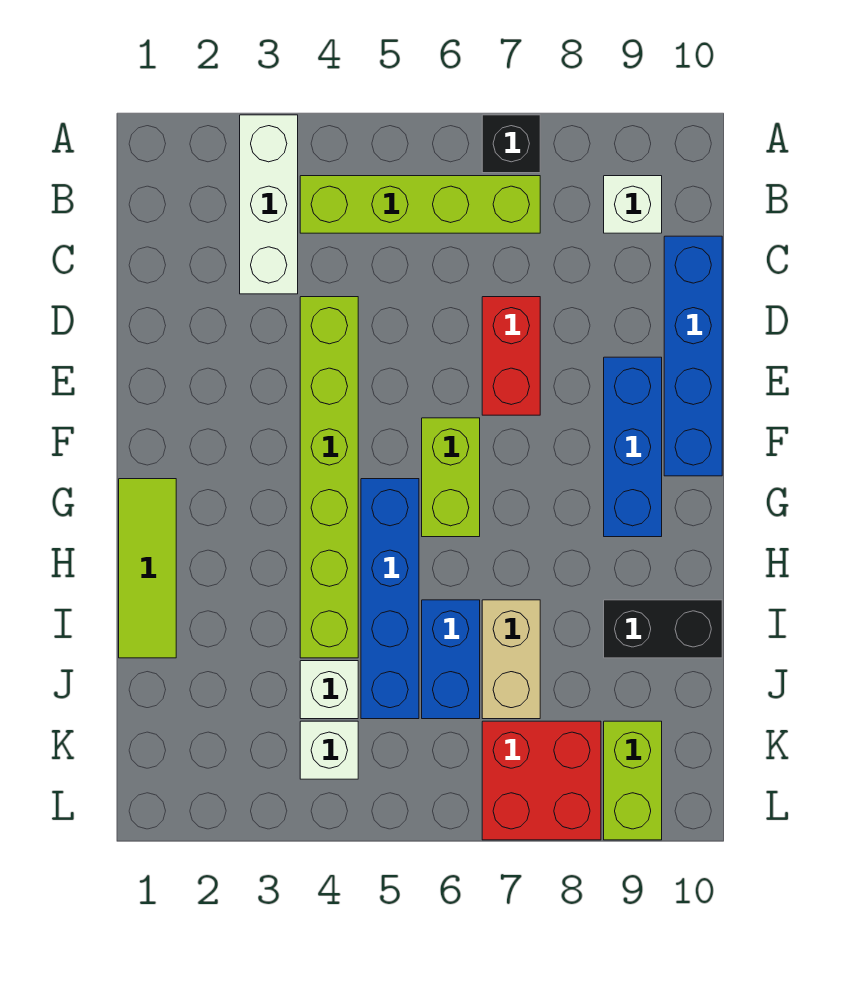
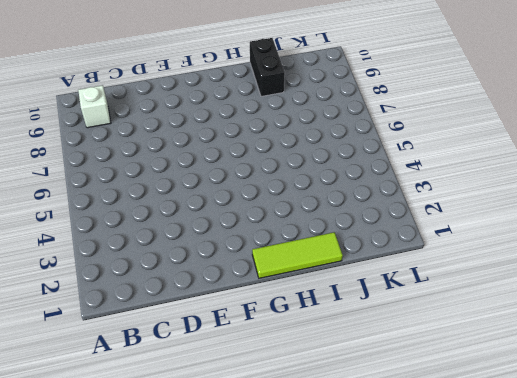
none -> white brick A3:C3 level 1
none -> black brick A7 level 1
none -> lime brick B4:B7 level 1

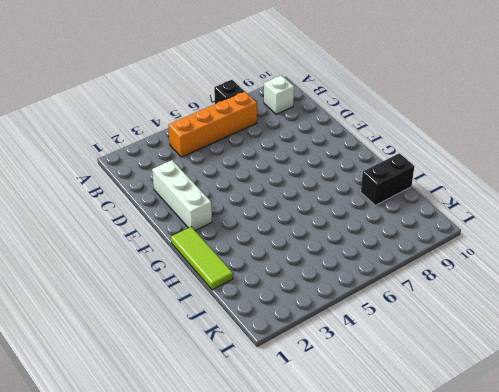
orange brick B4:B7 level 1 -> lime brick B4:B7 level 1
white brick D2:F2 level 1 -> white brick A3:C3 level 1
none -> blue brick C10:F10 level 1
none -> lime brick D4:I4 level 1
none -> red brick D7:E7 level 1

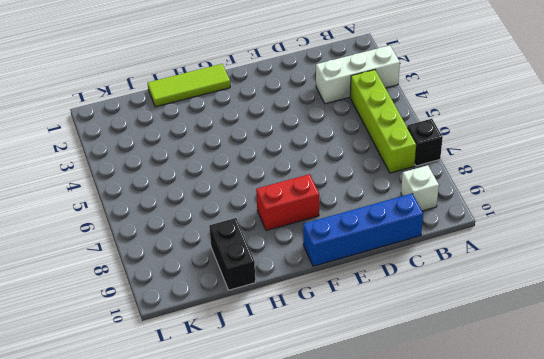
red brick F8:G8 level 1 -> red brick D7:E7 level 1
none -> lime brick D4:I4 level 1
none -> blue brick E9:G9 level 1
none -> lime brick F6:G6 level 1

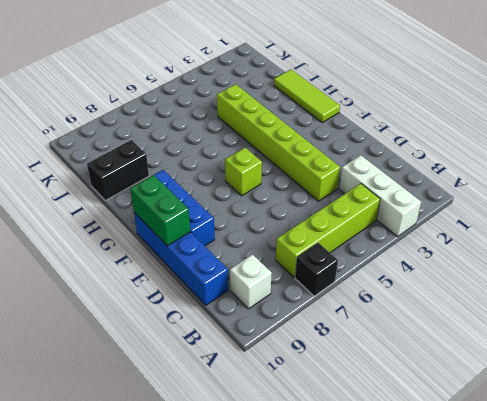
green brick E10:F10 level 2 -> none
lime brick F6 level 1 -> lime brick F6:G6 level 1
none -> red brick D7:E7 level 1
none -> blue brick G5:J5 level 1
none -> blue brick I6:J6 level 1

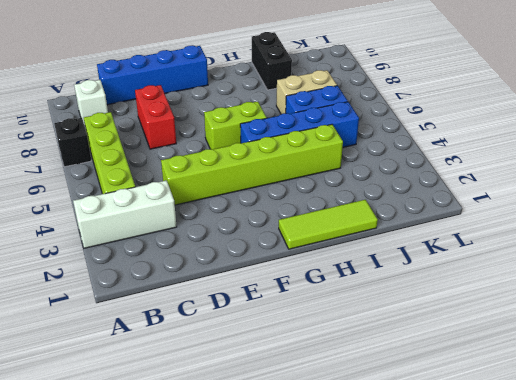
red brick D7:D8 level 1 -> red brick D7:E7 level 1
none -> blue brick E9:G9 level 1
none -> white brick J4 level 1
none -> white brick K4 level 1

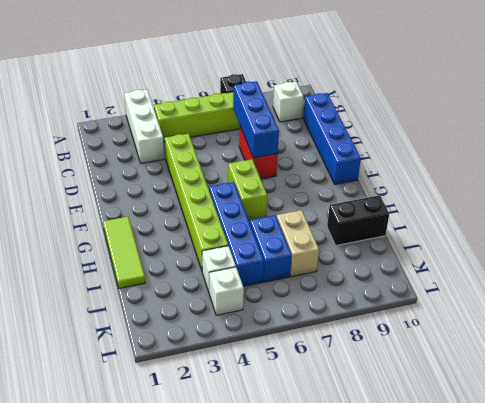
blue brick C7:E7 level 2 -> blue brick E9:G9 level 1
none -> red brick K7:L8 level 1
none -> lime brick K9:L9 level 1

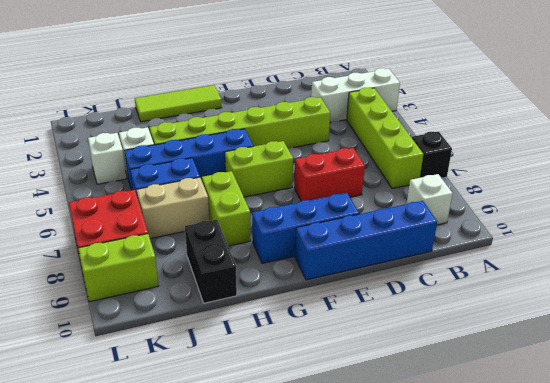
lime brick H7:H8 level 1 -> none

